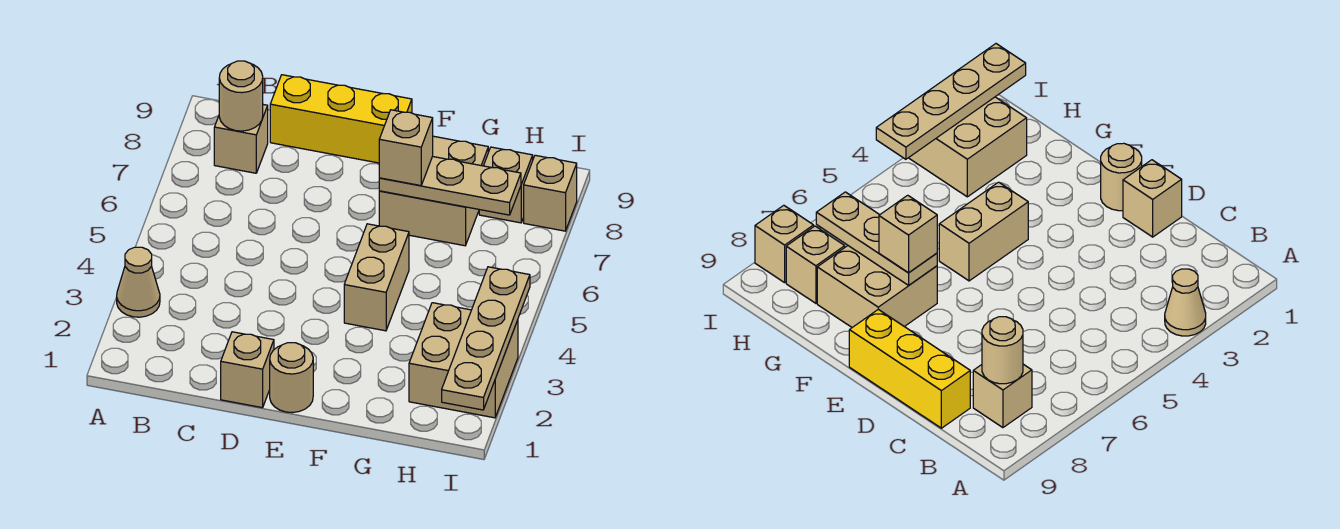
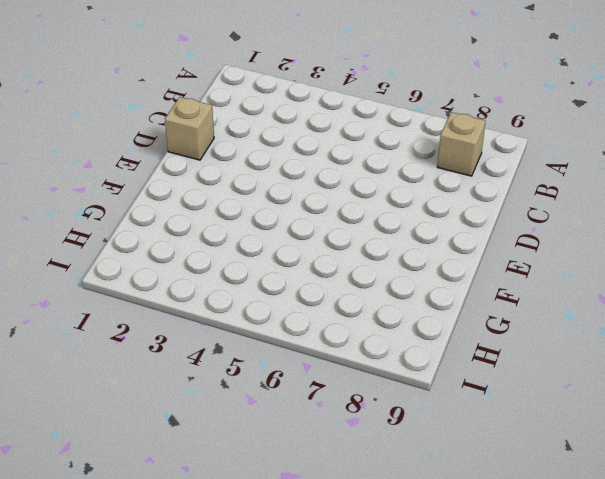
none -> tan cone A3 level 1
none -> yellow brick C9:E9 level 1
none -> tan round brick E1 level 1

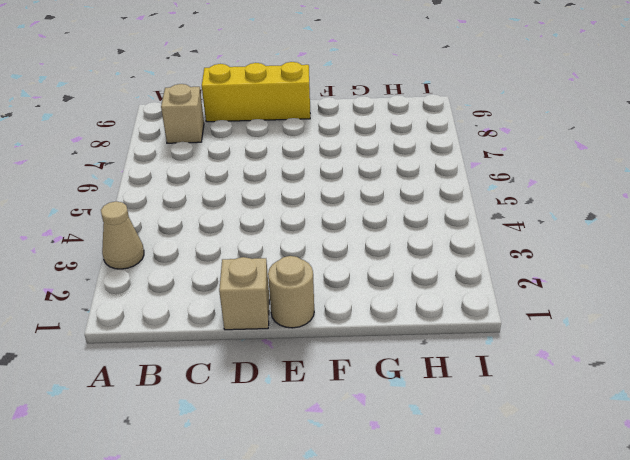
none -> tan brick F4:F5 level 1
none -> tan brick F7:G8 level 1
none -> tan brick H2:I3 level 1

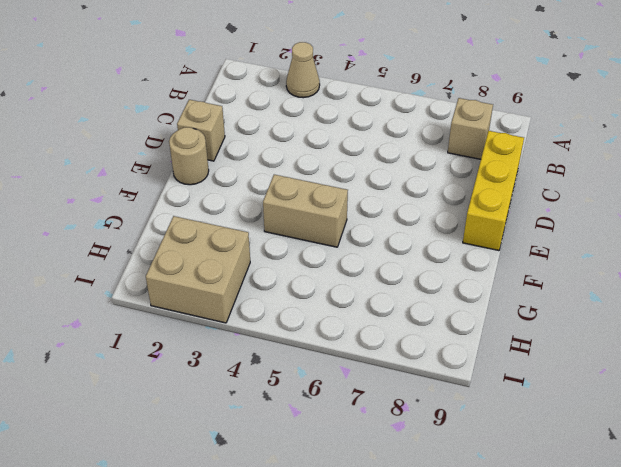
none -> tan brick F7:G8 level 1
none -> tan brick H8 level 1
none -> tan brick I8 level 1

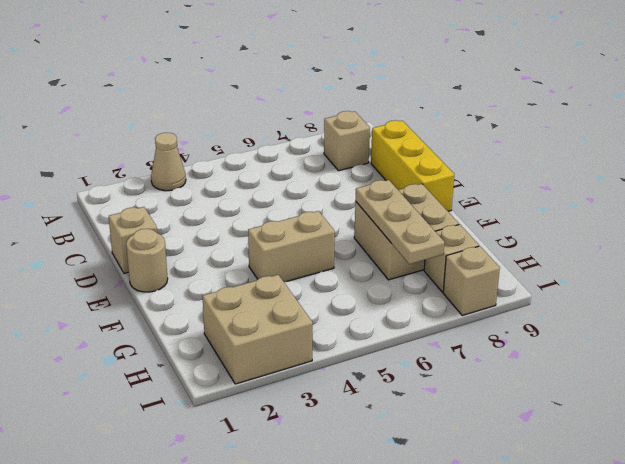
none -> tan round brick B8 level 2
none -> tan plate I1:I4 level 2
none -> tan brick F7 level 3

